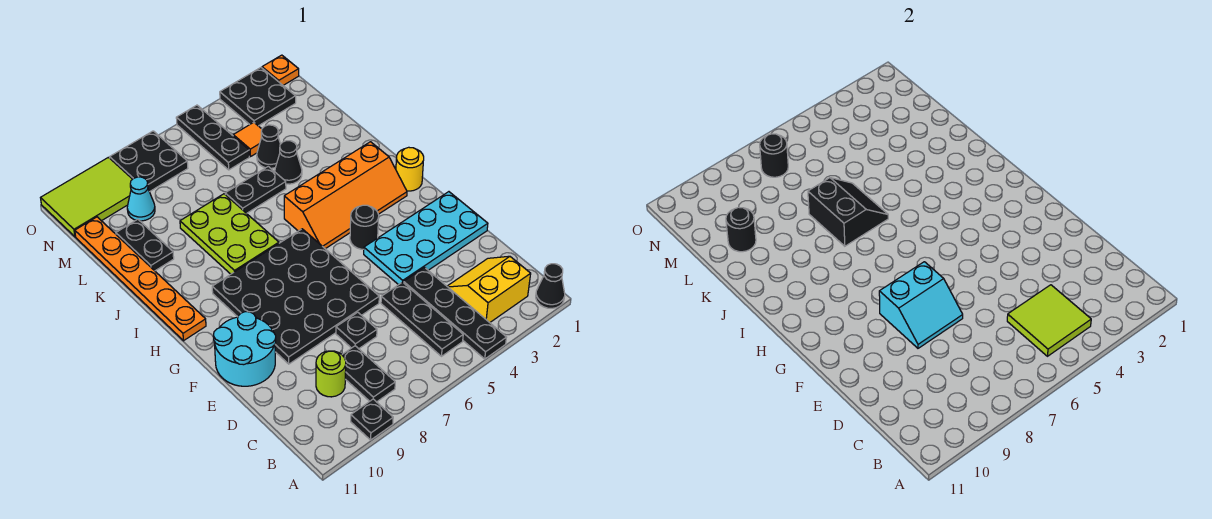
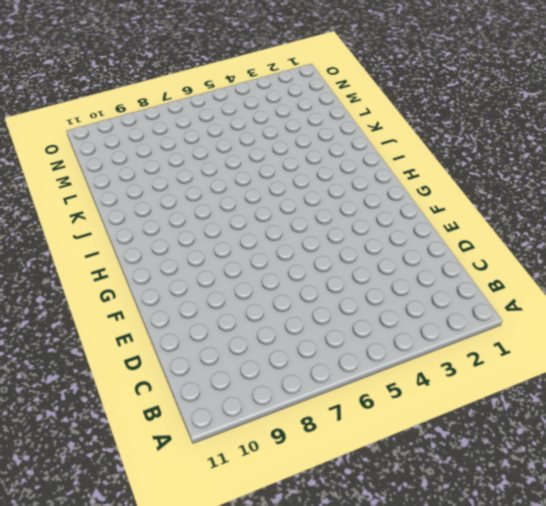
none -> black cone A1 level 1
none -> black plate A4:D4 level 1
none -> black plate A9 level 1
none -> yellow slope B2:C3 level 1 top B

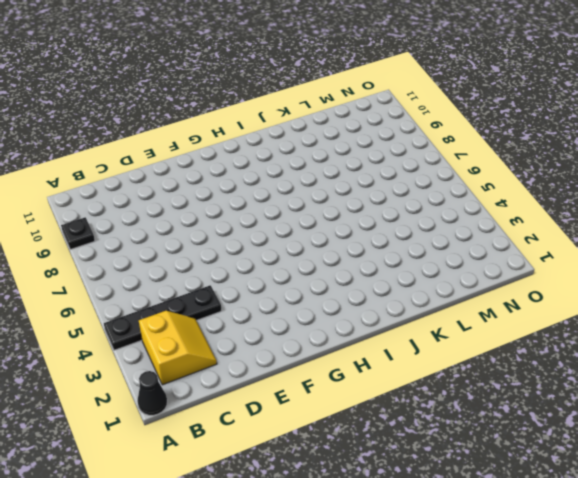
none -> black plate B5:D5 level 1
none -> black plate B8:C8 level 1
none -> lime round brick C9 level 1
none -> black plate D7 level 1

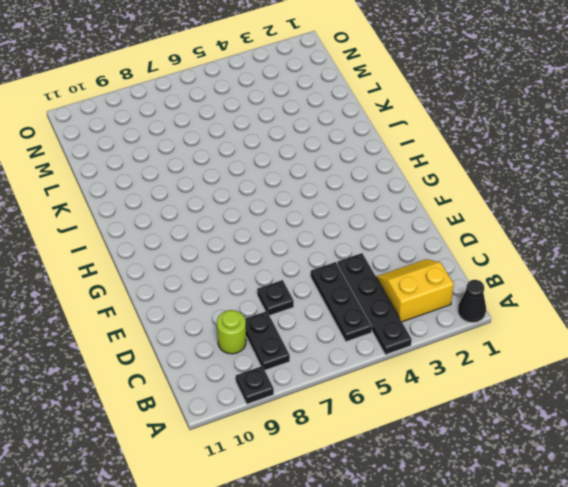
none -> cyan plate E1:F4 level 1
none -> black plate E6:H9 level 1
none -> cyan round brick E10:F11 level 1
none -> black round brick G4 level 1

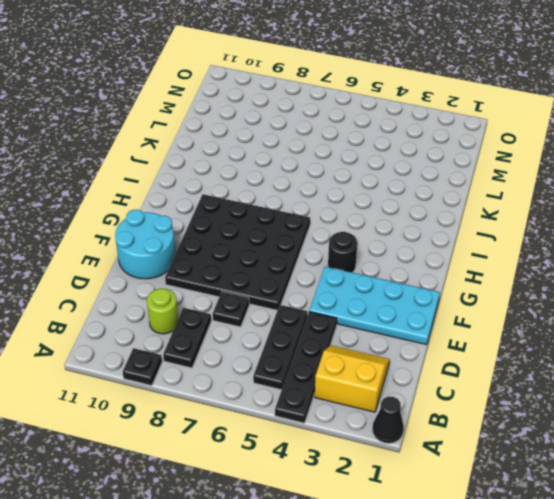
none -> yellow round brick H1 level 1
none -> orange slope H2:I5 level 1 top I
none -> orange plate H11:M11 level 1
none -> lime plate I7:K8 level 1

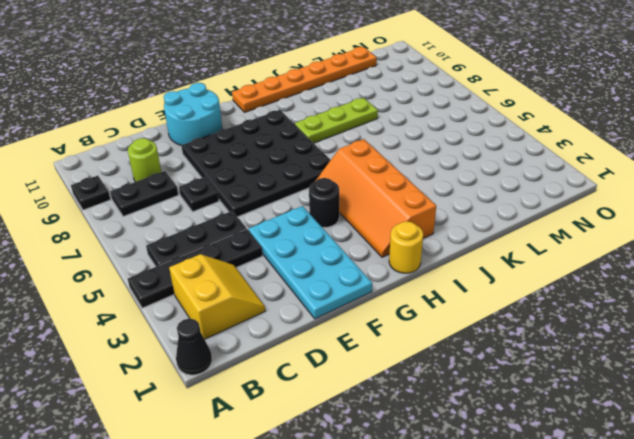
lime plate I8:K8 level 1 -> lime plate I7:K8 level 1
none -> black cone K4 level 1
none -> black plate K5:K6 level 1
none -> black plate K10:L10 level 1
none -> black cone L4 level 1

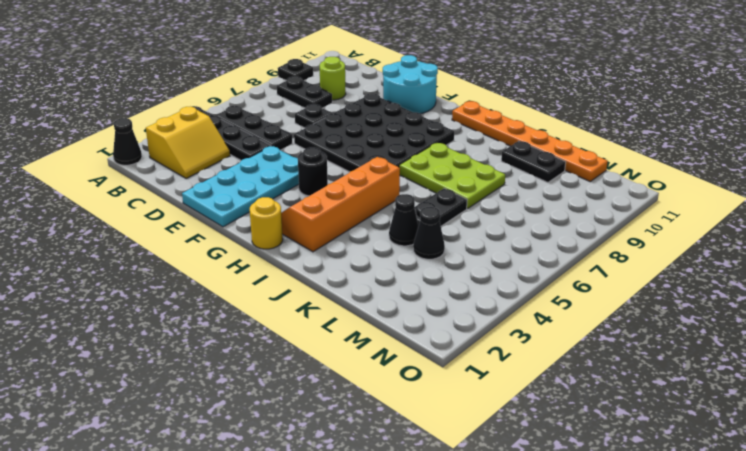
none -> orange tile M4 level 1
none -> black plate M5:O5 level 1
none -> cyan cone M9 level 1
none -> black plate N2:O3 level 1

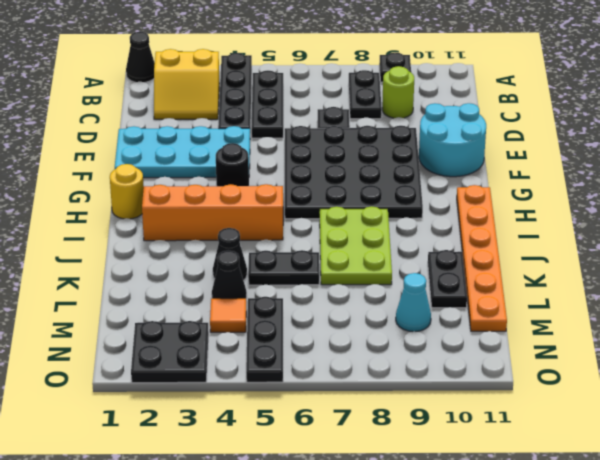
none -> black plate N7:O8 level 1
none -> lime tile N9:O11 level 1
none -> orange plate O1 level 1
none -> lime tile B4:C5 level 2

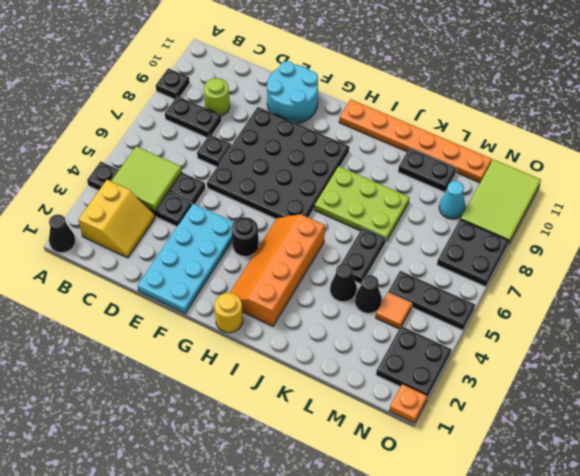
none -> cyan slope E7:F8 level 2 top F
none -> black slope J6:K7 level 2 top 7
none -> black round brick L10 level 2
none -> black round brick N7 level 2

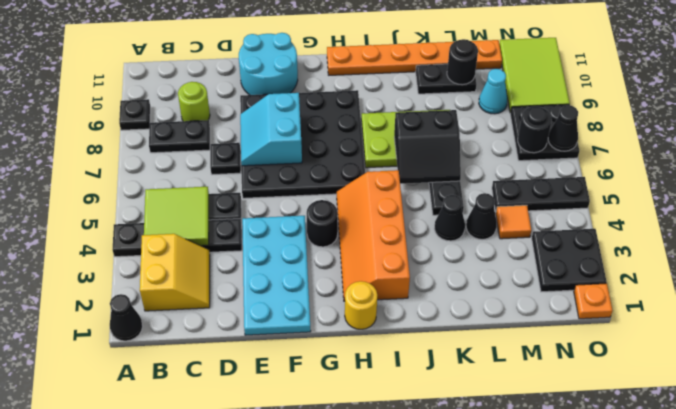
black cone O7 level 2 -> none

